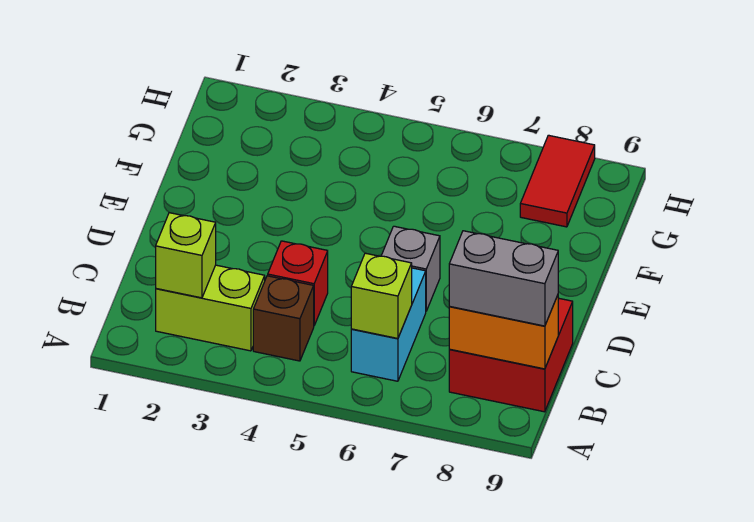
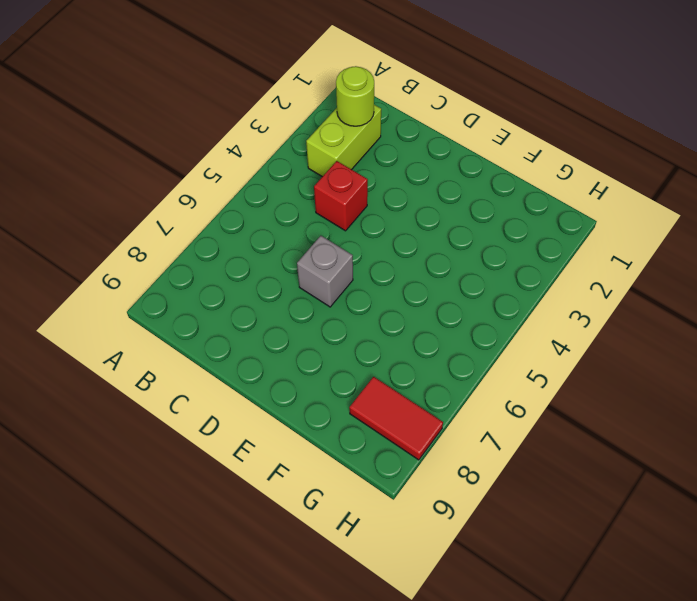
lime round brick B2 level 2 -> lime brick B2 level 2
none -> brown brick B4 level 1
none -> cyan brick B6:C6 level 1

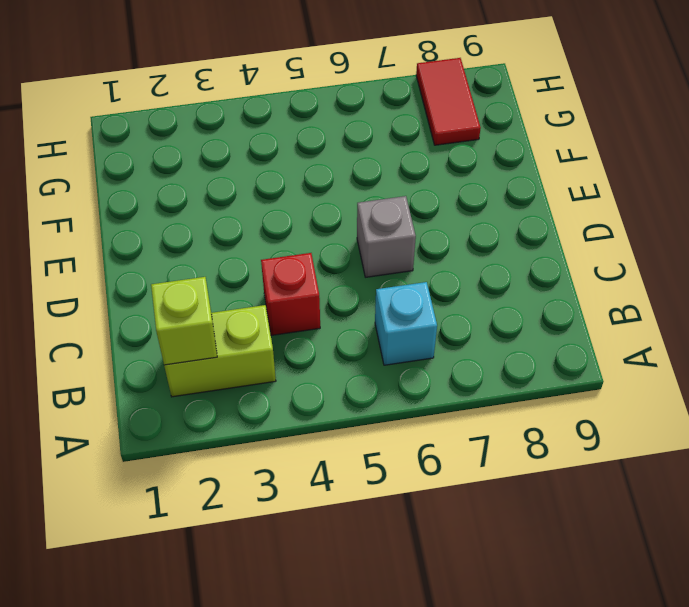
cyan brick B6 level 1 -> cyan brick B6:C6 level 1
none -> brown brick B4 level 1
none -> red brick B8:C9 level 1

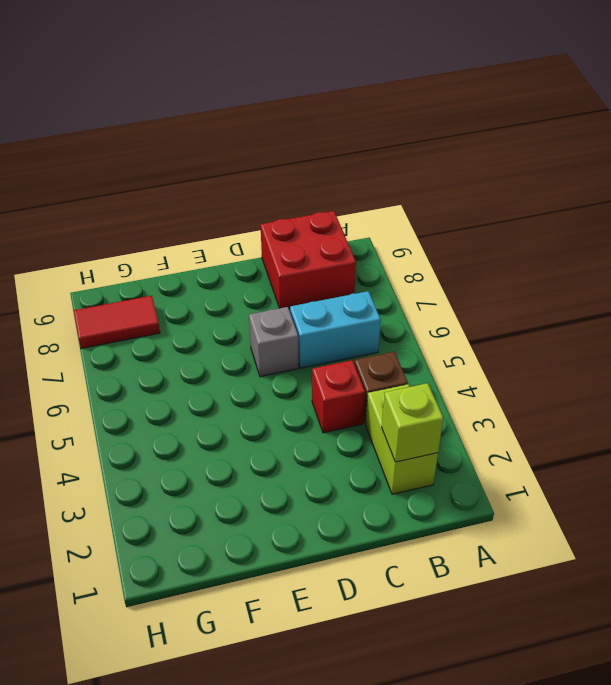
none -> lime brick B6 level 2
none -> orange brick B8:B9 level 2

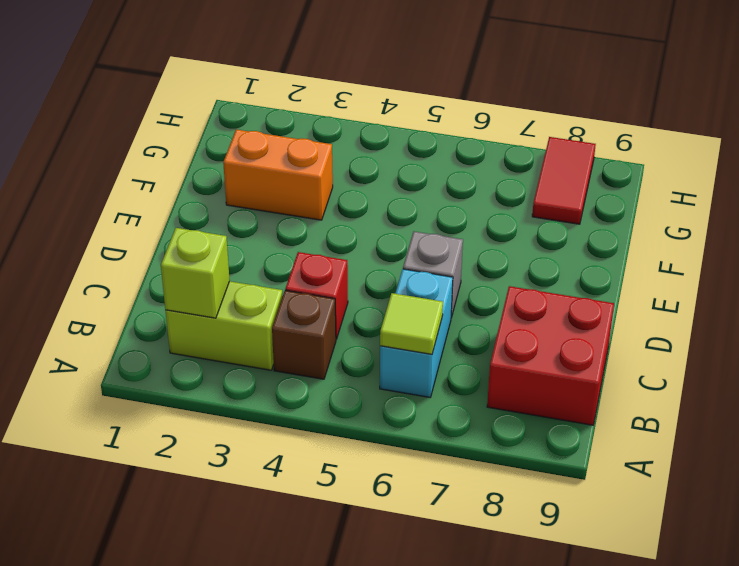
lime tile B6 level 2 -> lime brick B6 level 2
orange brick F2:F3 level 1 -> orange brick B8:B9 level 2
none -> grey brick B8:B9 level 3

